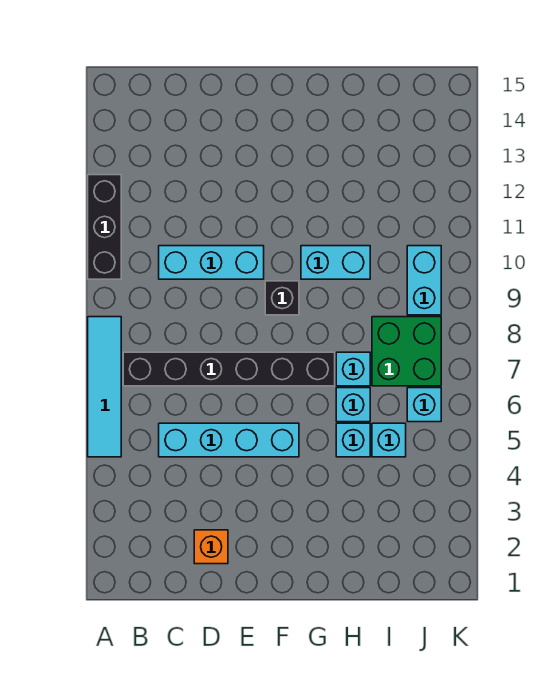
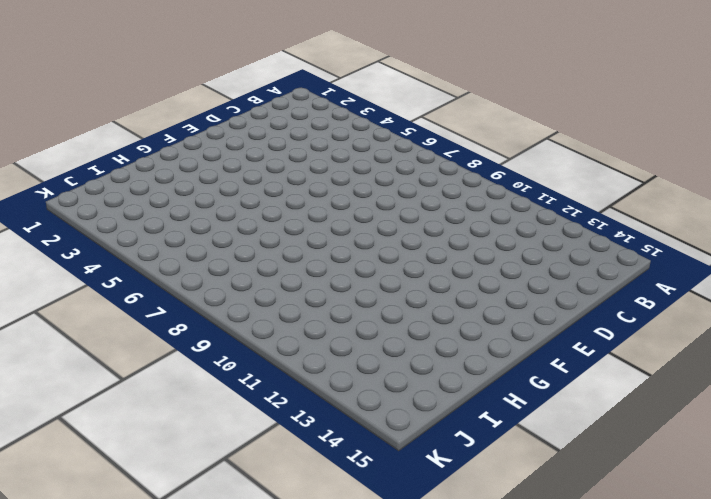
none -> cyan tile A5:A8 level 1
none -> black brick A10:A12 level 1
none -> black brick B7:G7 level 1

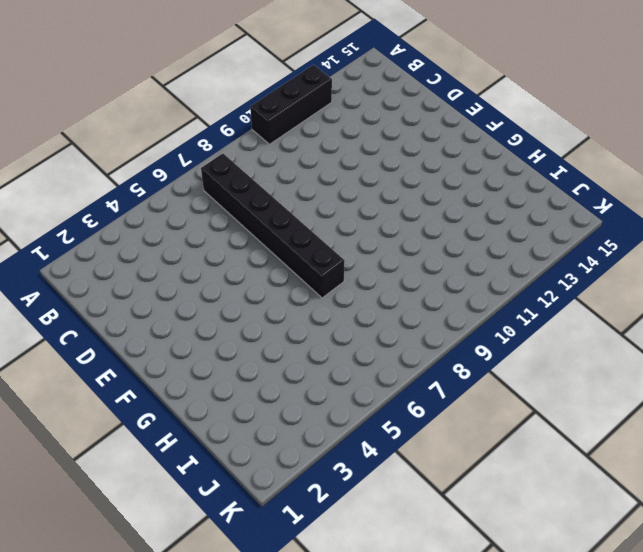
none -> cyan tile A5:A8 level 1
none -> cyan brick C5:F5 level 1
none -> cyan brick C10:E10 level 1

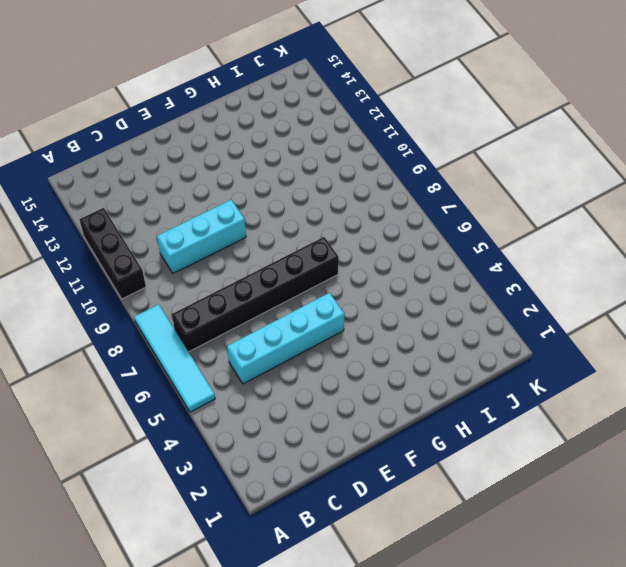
none -> orange brick D2 level 1
none -> black brick F9 level 1
none -> cyan brick G10:H10 level 1

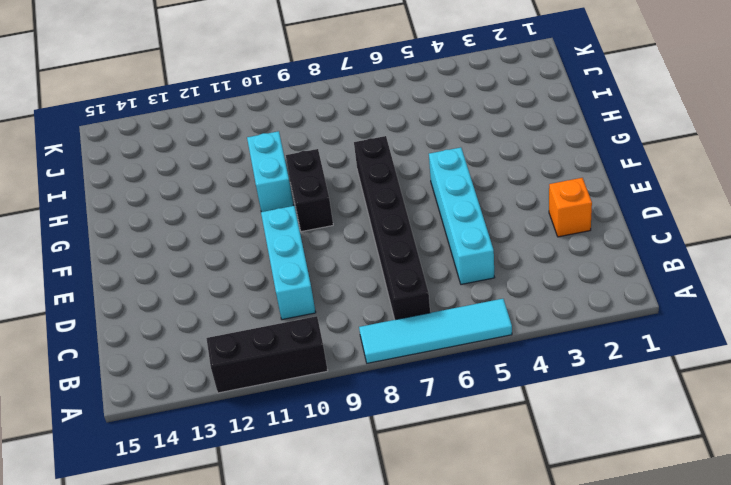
black brick F9:G9 level 1 -> black brick F9 level 1
none -> cyan brick H5 level 1
none -> cyan brick H6 level 1
none -> cyan brick H7 level 1

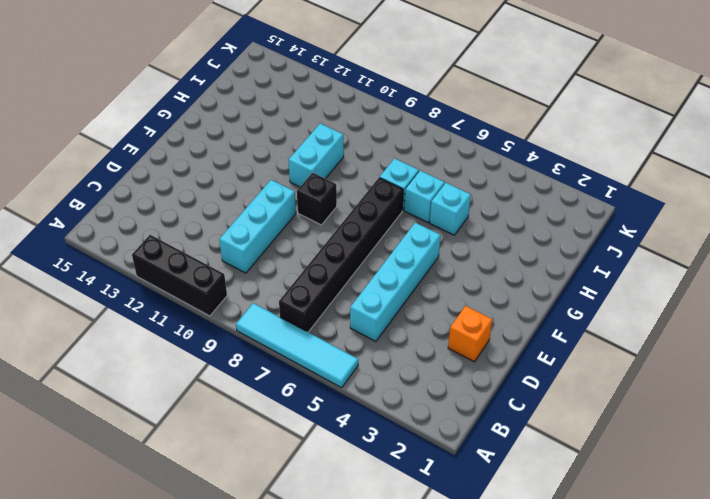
none -> cyan brick I5 level 1
none -> green brick I7:J8 level 1
none -> cyan brick J6 level 1

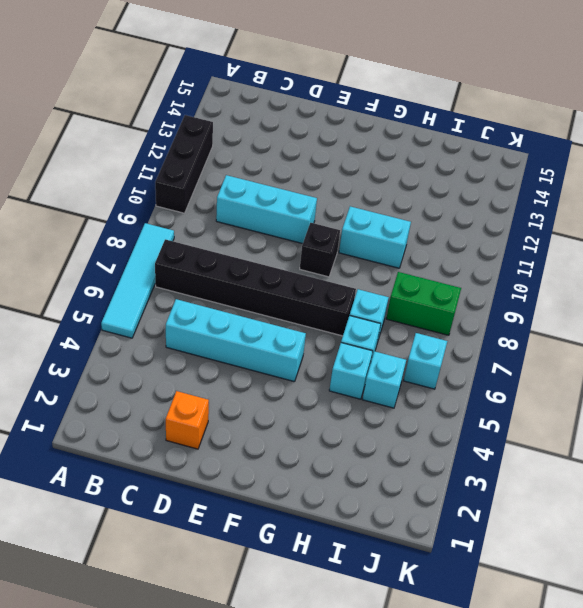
green brick I8:J8 level 1 -> green brick I7:J8 level 1
none -> cyan brick J9:J10 level 1

